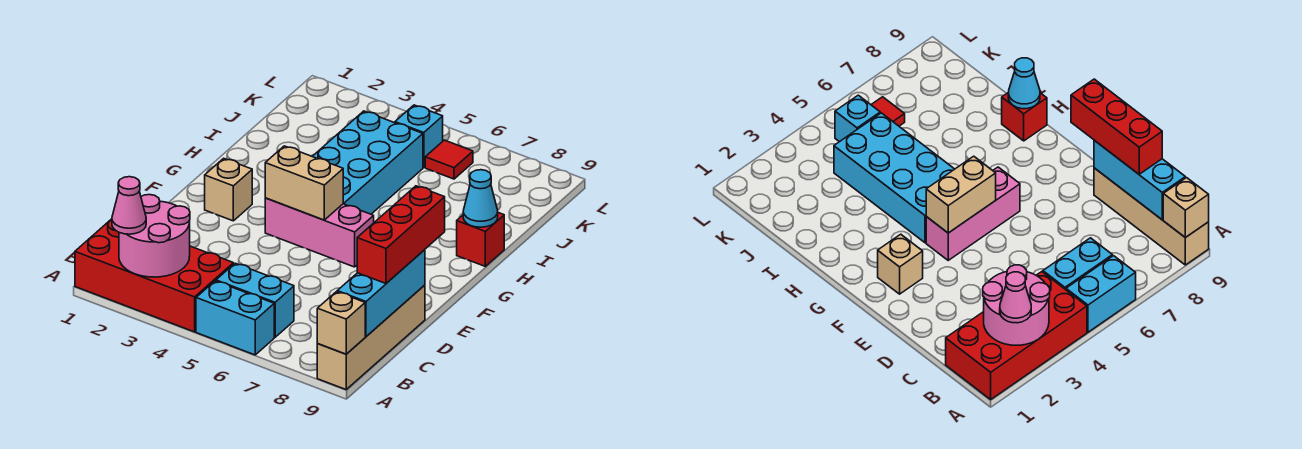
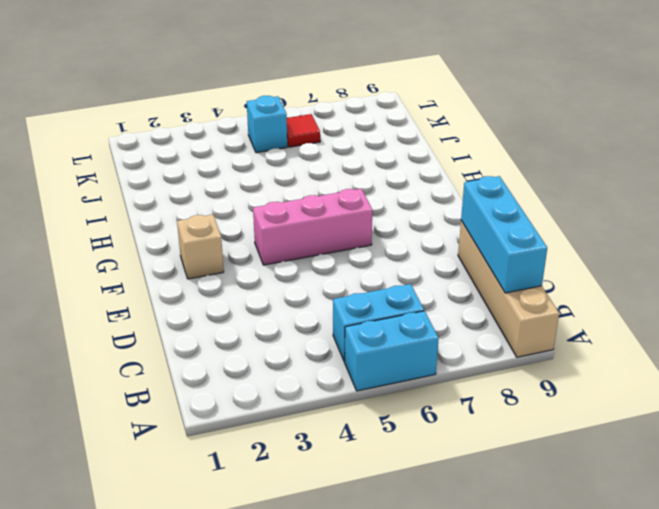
none -> red brick A1:B4 level 1
none -> cyan brick G4:J5 level 1
none -> red brick H9 level 1

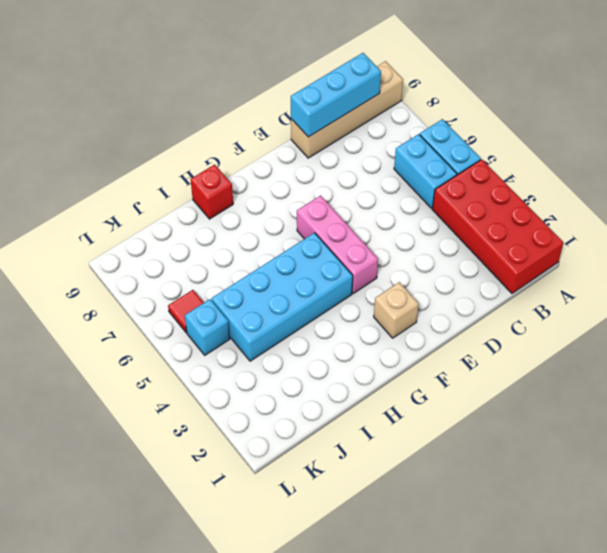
none -> pink round brick A2:B3 level 2
none -> tan brick A9 level 2
none -> tan brick F4:F5 level 2

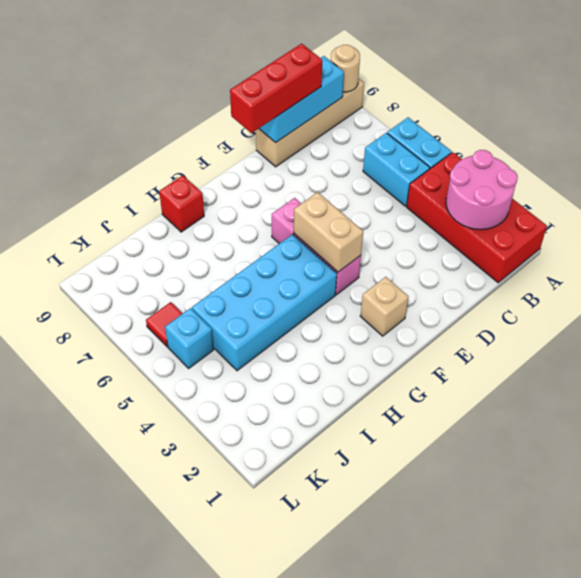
tan round brick A9 level 2 -> tan brick A9 level 2
none -> cyan cone H9 level 2
none -> pink cone A2 level 3

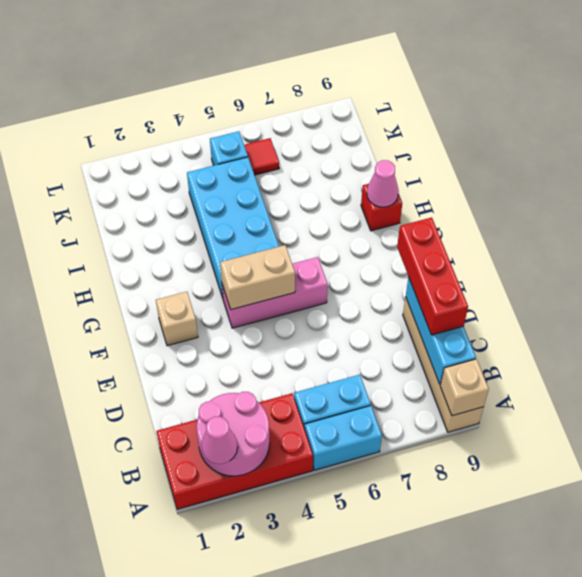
pink cone H9 level 2 -> cyan cone H9 level 2

